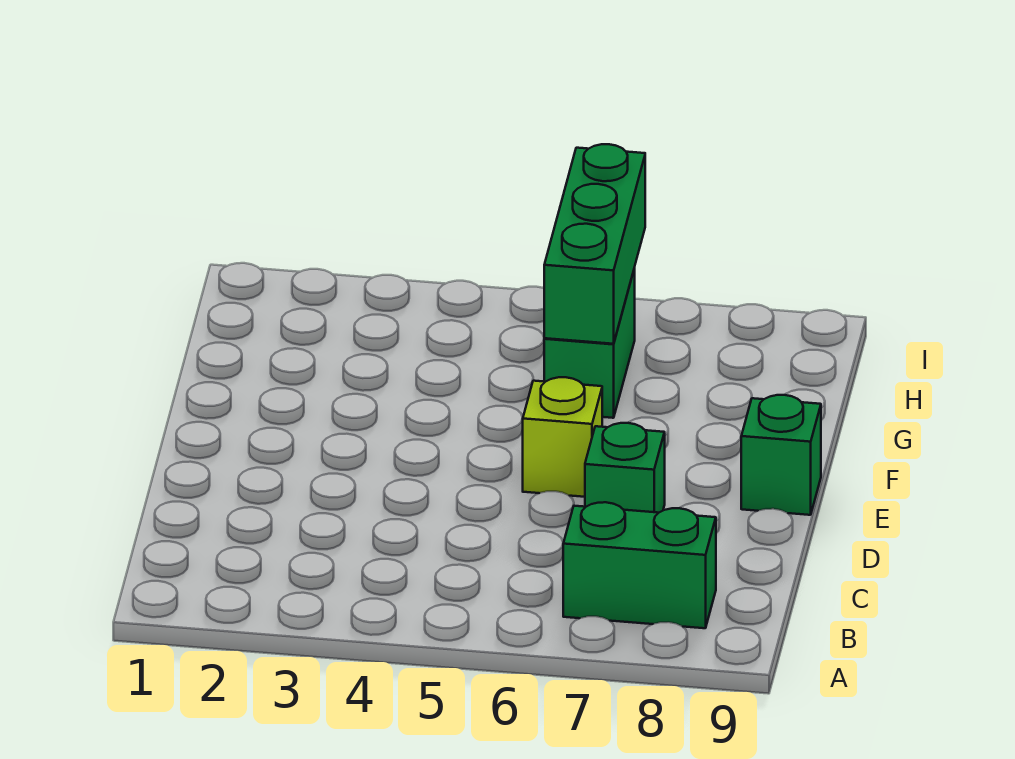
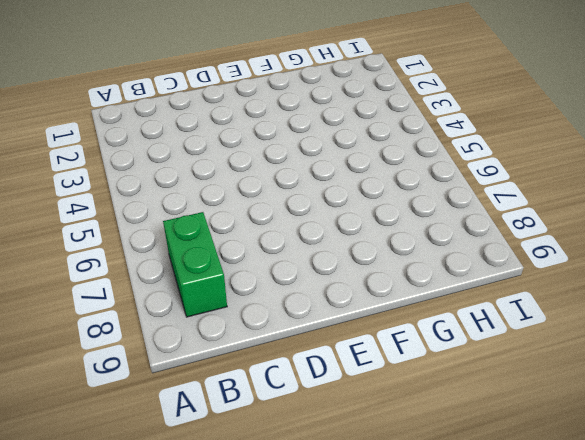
none -> green brick D7 level 1
none -> lime brick E6 level 1

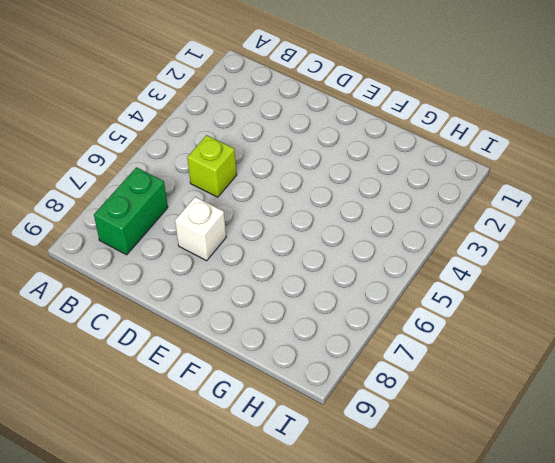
lime brick C5 level 1 -> lime brick E6 level 1
white brick D7 level 1 -> green brick D7 level 1
none -> green brick E9 level 1
none -> green brick G6:H6 level 1

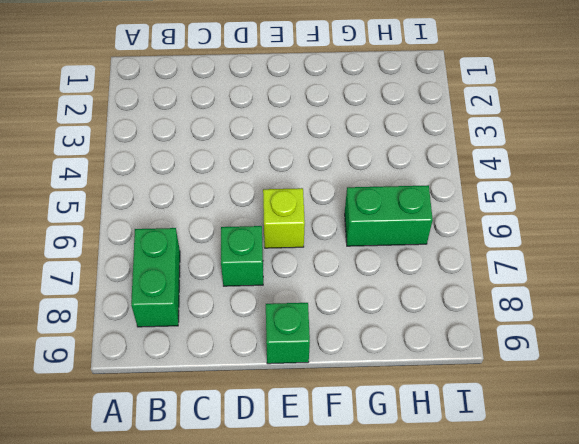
none -> green brick G6:I6 level 2

